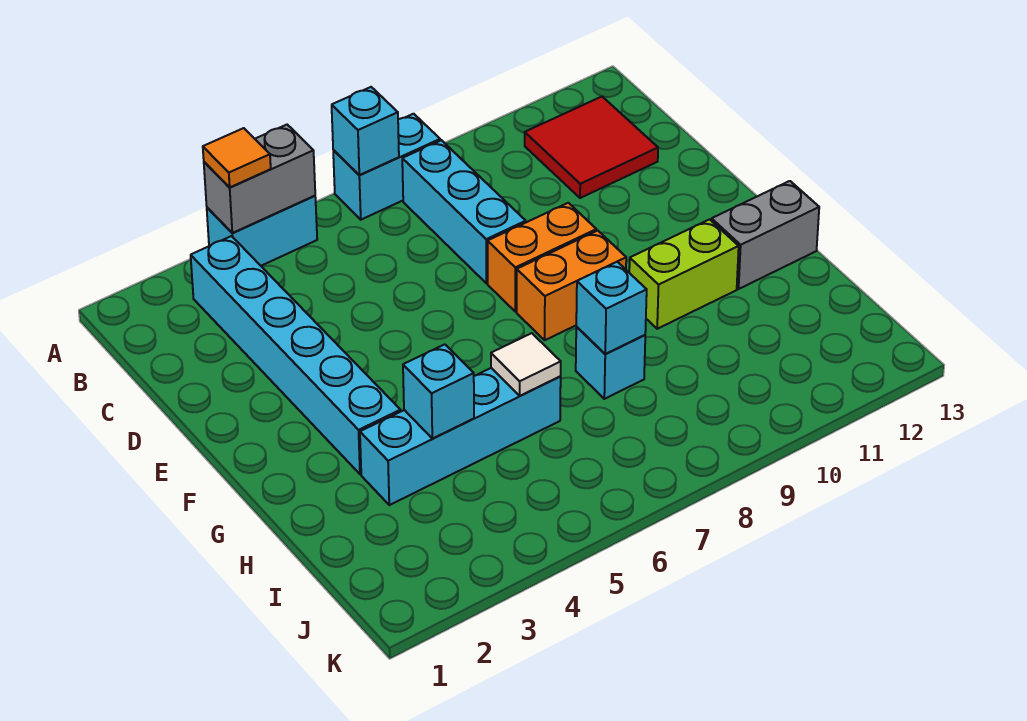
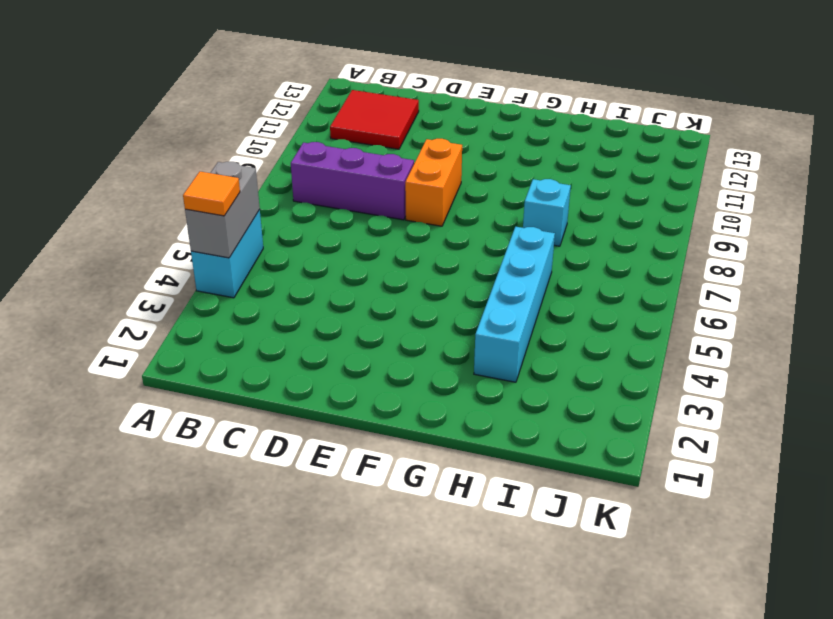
purple brick B8:D8 level 1 -> cyan brick B8:D8 level 1
none -> cyan brick A7:A8 level 1
none -> cyan brick B3:G3 level 1
none -> orange brick F8:F9 level 1

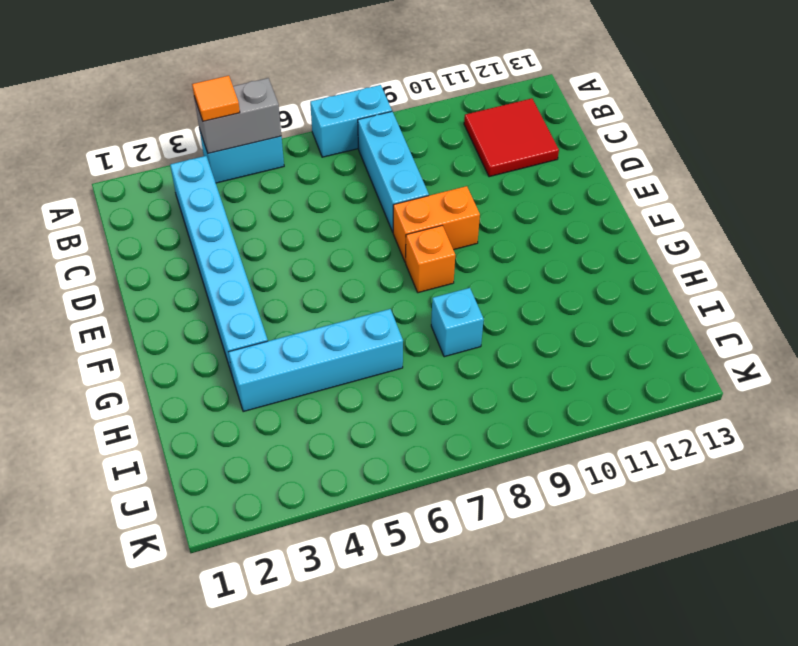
orange brick F8 level 1 -> orange brick F8:F9 level 1
none -> lime brick G10:G11 level 1
none -> grey brick G12:G13 level 1
none -> cyan brick A7 level 2

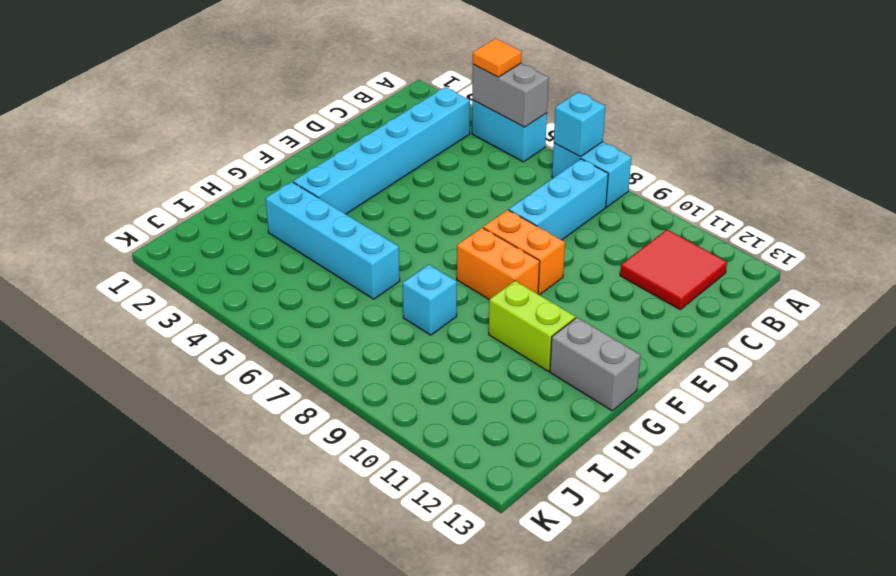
none -> cyan brick H4 level 2
none -> white tile H6 level 2
none -> cyan brick H8 level 2

